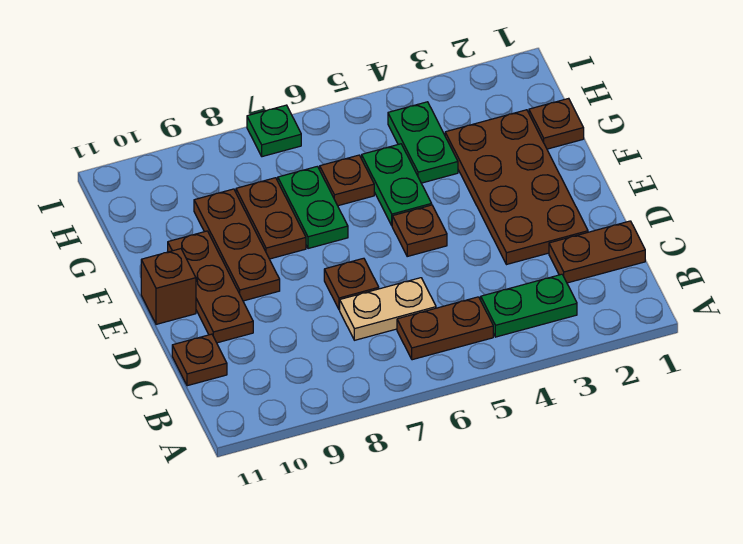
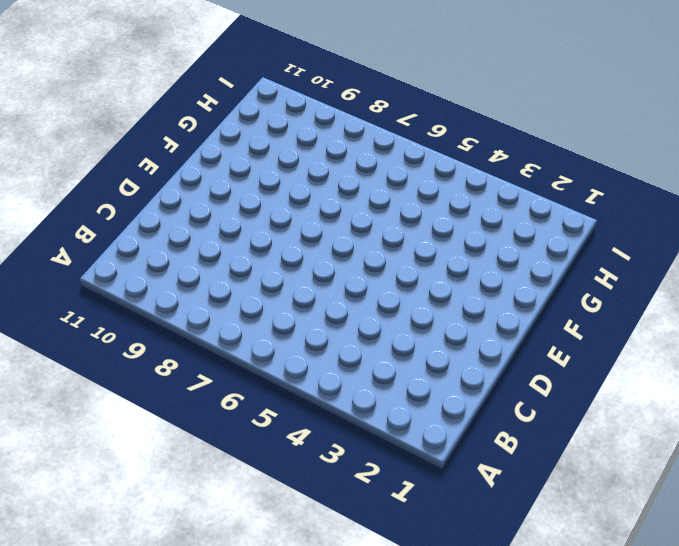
none -> green plate B3:B4 level 1
none -> brown plate B5:B6 level 1
none -> brown plate C1:C2 level 1

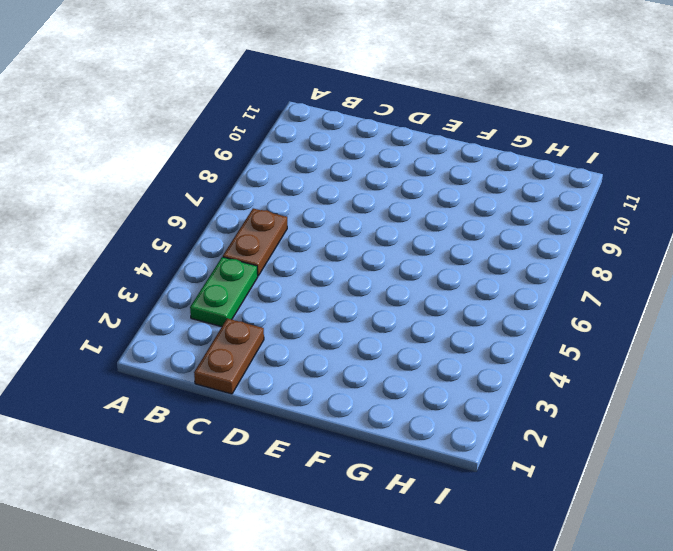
none -> tan plate C6:C7 level 1
none -> brown plate C11 level 1
none -> brown plate D2:G3 level 1

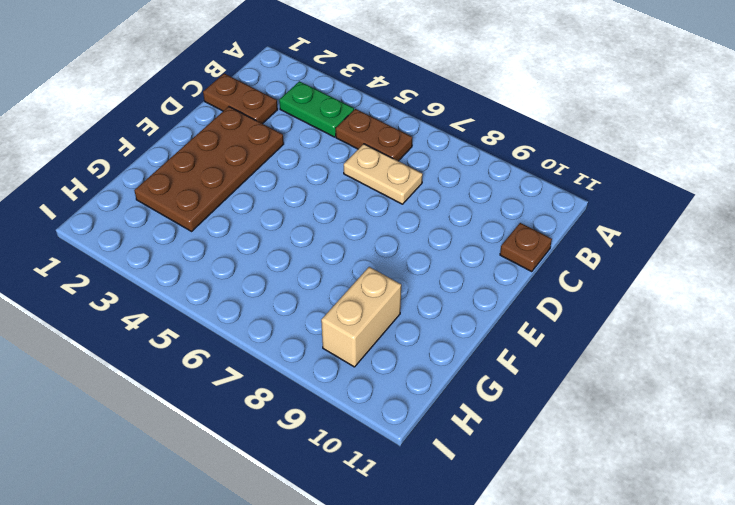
tan brick G9:H9 level 1 -> brown plate E9:G9 level 1
none -> brown plate D7 level 1
none -> brown plate D10:F10 level 1
none -> brown plate E5 level 1

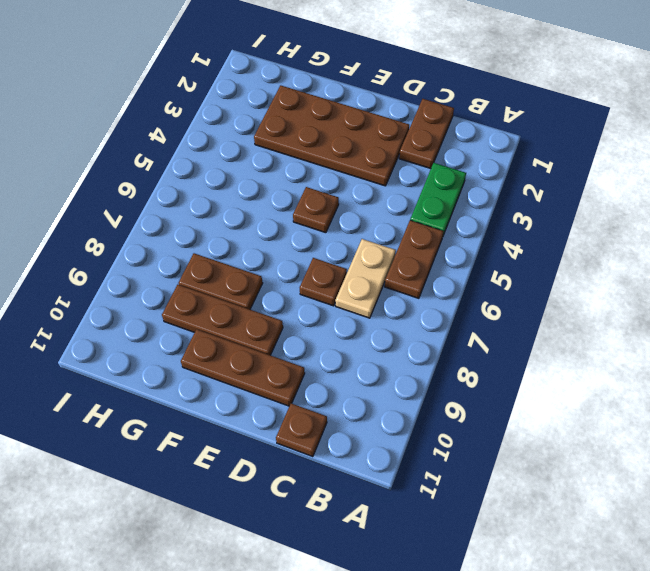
none -> brown brick E11 level 1
none -> green plate F5:G5 level 1
none -> green plate F7:G7 level 1

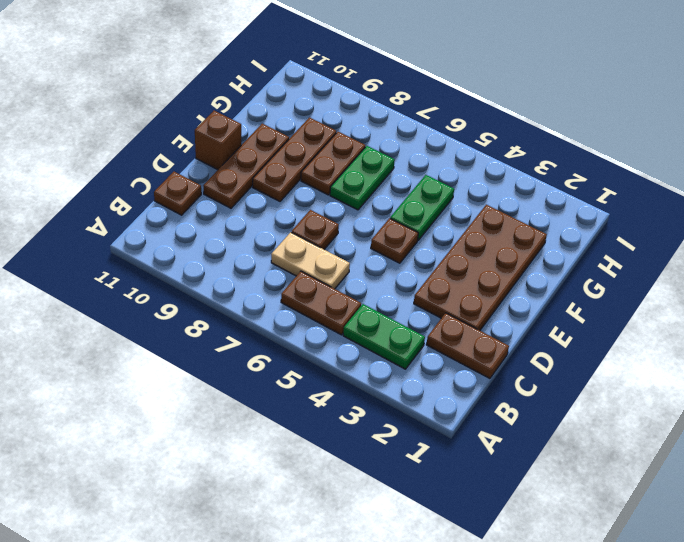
none -> brown plate G1 level 1
none -> green plate G4:H4 level 1
none -> brown plate G6 level 1

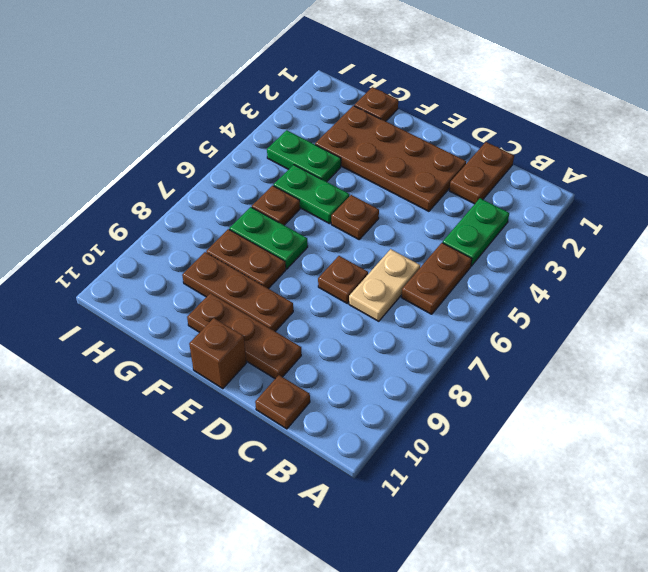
none -> green plate I7 level 1

